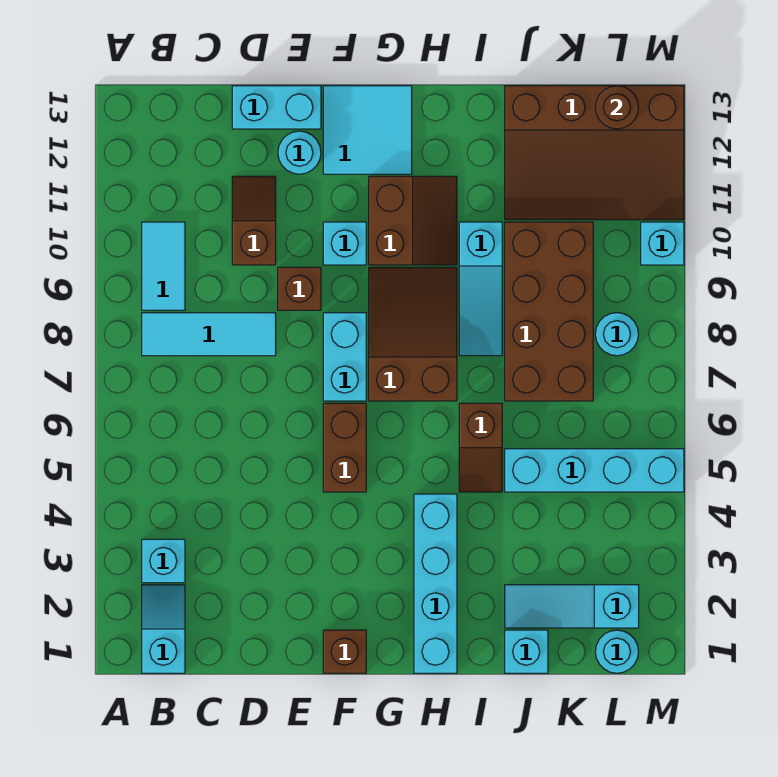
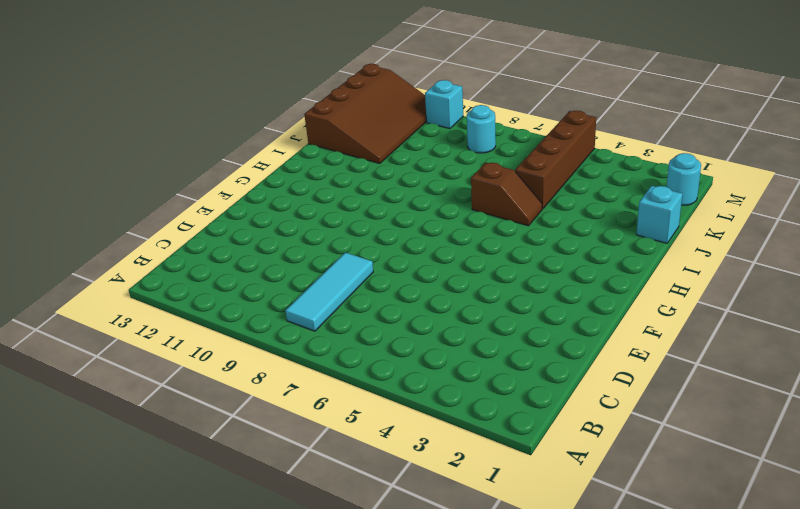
brown brick J5:M5 level 1 -> cyan brick J5:M5 level 1
none -> cyan slope B1:B2 level 1 top 1
none -> cyan brick B3 level 1
none -> cyan tile B9:B10 level 1

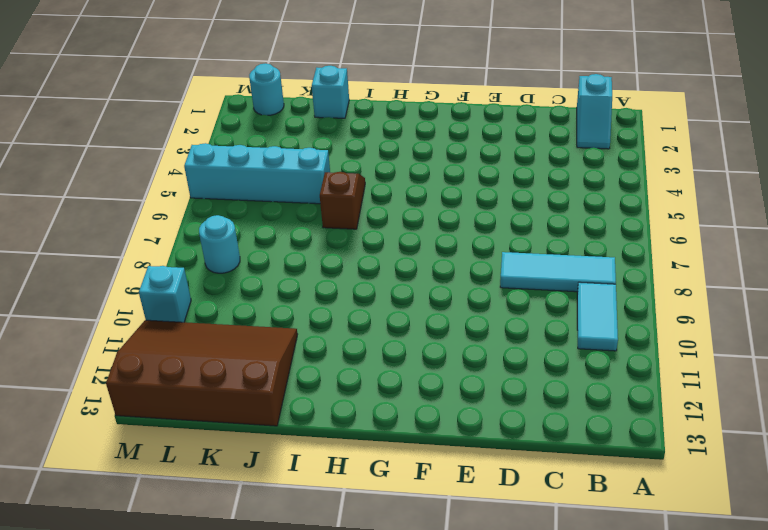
none -> cyan brick B3 level 1
none -> brown slope D10:D11 level 1 top 10
none -> cyan brick D13:E13 level 1

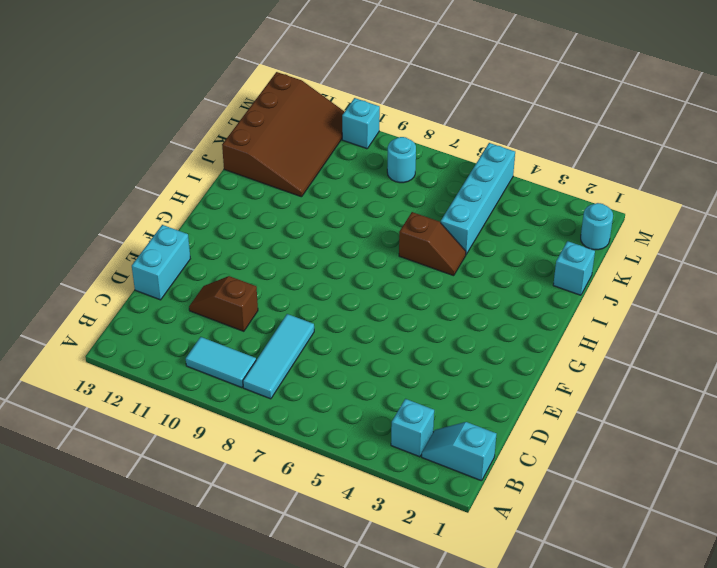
none -> brown brick E9 level 1
none -> cyan round brick E12 level 1
none -> brown brick F1 level 1

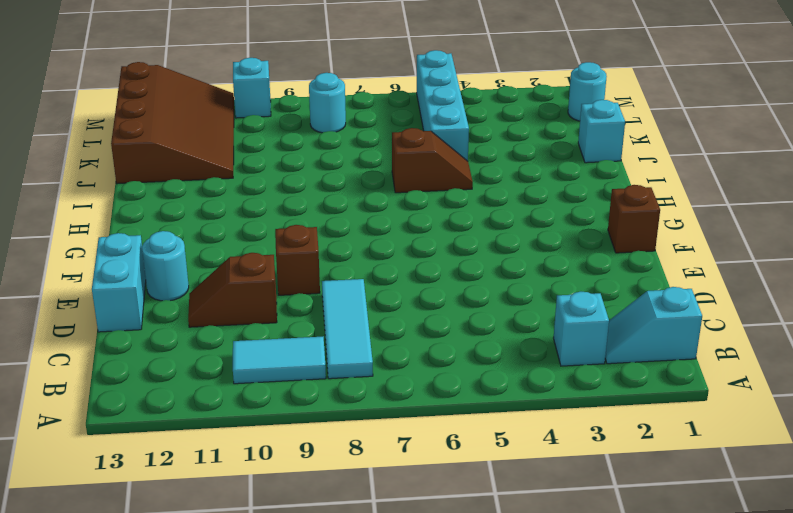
none -> brown brick F5:F6 level 1
none -> cyan brick F7:F8 level 1
none -> cyan brick F10 level 1

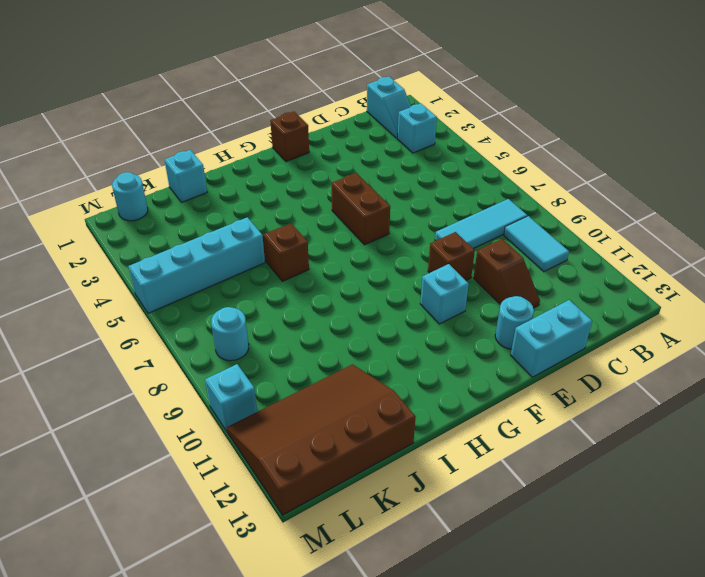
none -> cyan brick F7:F8 level 1
none -> cyan tile F12:G13 level 1
none -> brown slope G7:H9 level 1 top 7

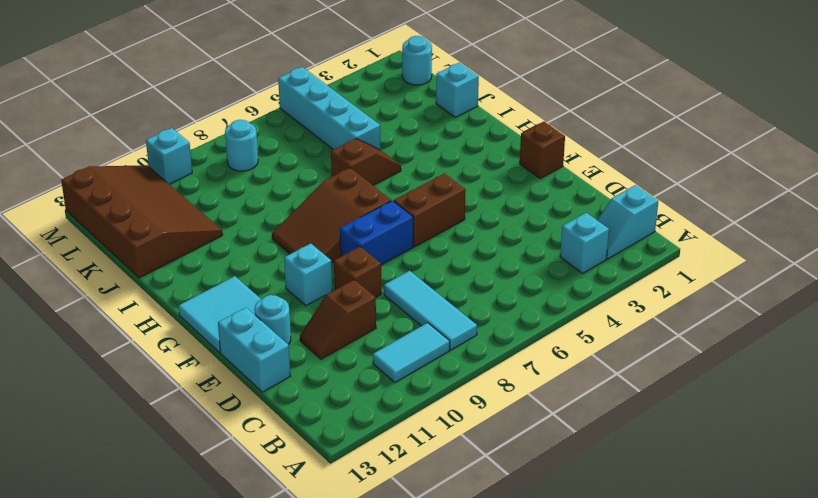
blue brick F7:F8 level 1 -> cyan brick F7:F8 level 1
none -> brown slope G10:H11 level 1 top G
none -> cyan brick H1:H4 level 1
none -> cyan slope I8:I10 level 1 top 10

